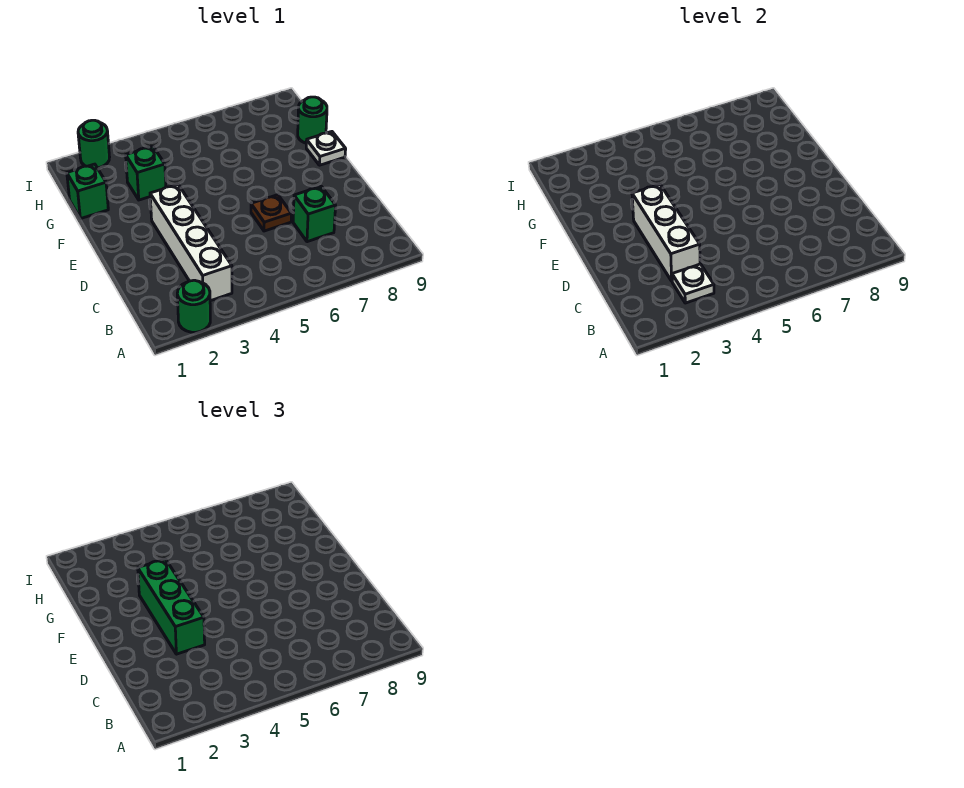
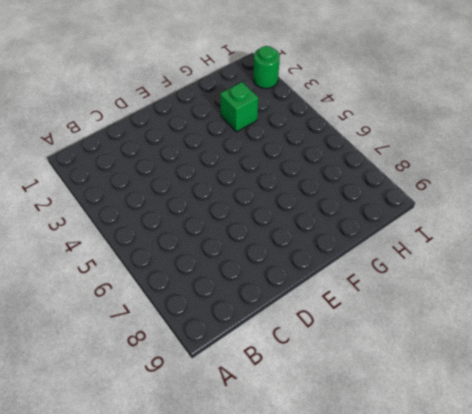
none -> green round brick A2 level 1
none -> white brick B3:E3 level 1
none -> green brick C7 level 1

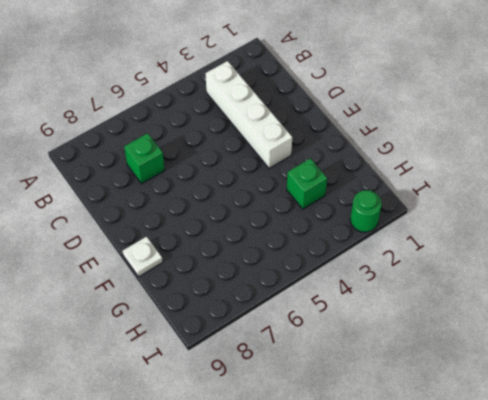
none -> green round brick A2 level 1
none -> brown plate D6 level 1
none -> green brick G1 level 1

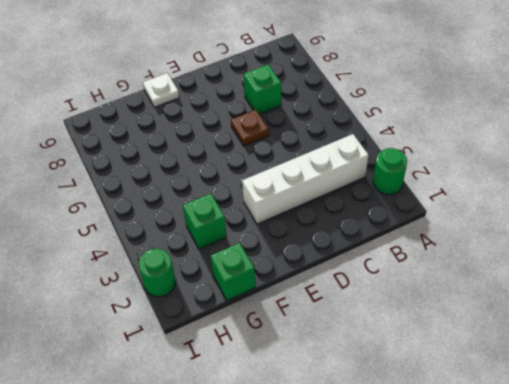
none -> green round brick G9 level 1
none -> white plate B3 level 2
none -> white brick C3:E3 level 2

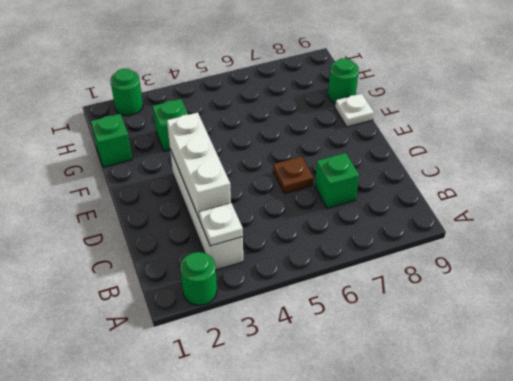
none -> green brick D3:F3 level 3

